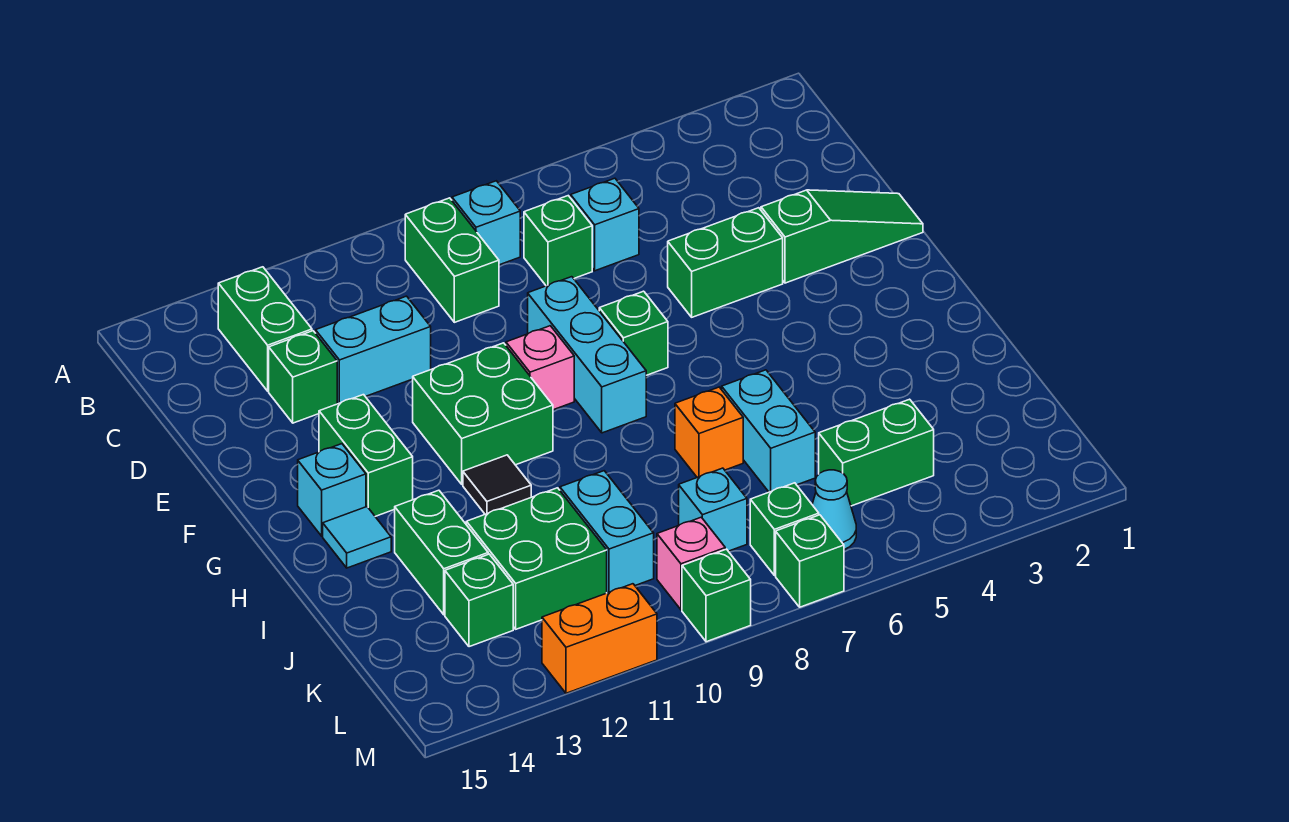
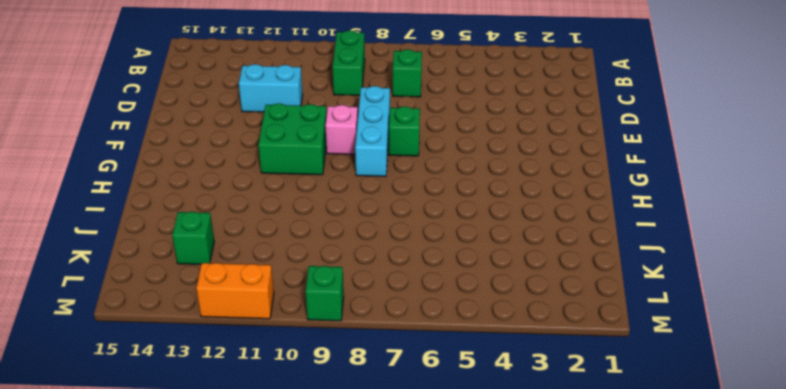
none -> cyan brick B8 level 1
none -> green brick B13:C13 level 1
none -> cyan brick C6 level 1
none -> green brick D13 level 1

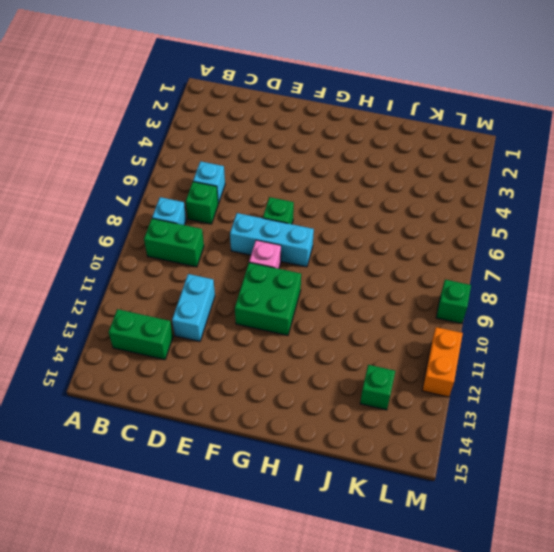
none -> green brick D13 level 1
none -> green slope E1:E3 level 1 top 3
none -> green brick E4:E5 level 1
none -> green brick F13:G13 level 1

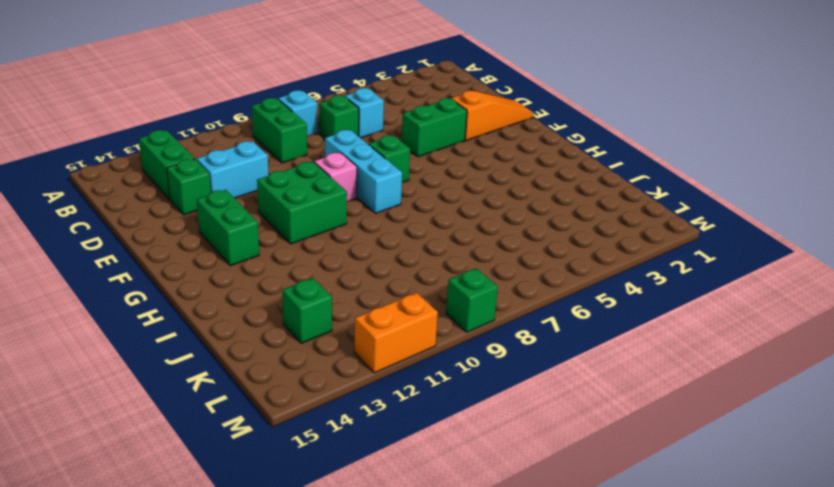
orange slope E1:E3 level 1 top 3 -> green slope E1:E3 level 1 top 3
none -> cyan brick G14 level 1
none -> black tile H11 level 1
none -> cyan tile H14 level 1
none -> cyan brick I6:J6 level 1

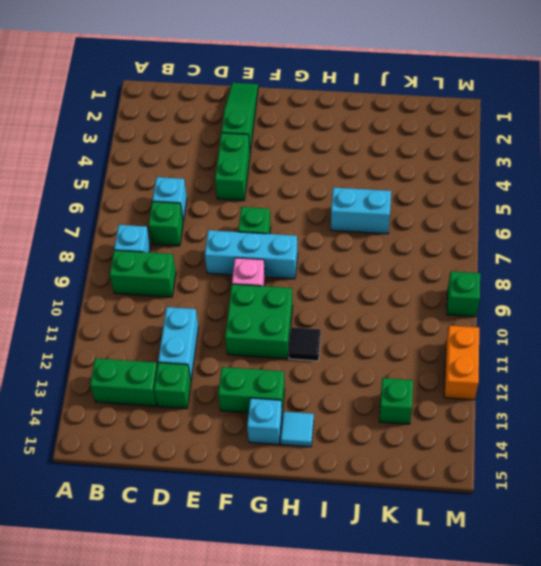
none -> orange brick I7 level 1
none -> green brick I13:J13 level 1
none -> cyan brick J10:K10 level 1
none -> green brick J11:K12 level 1

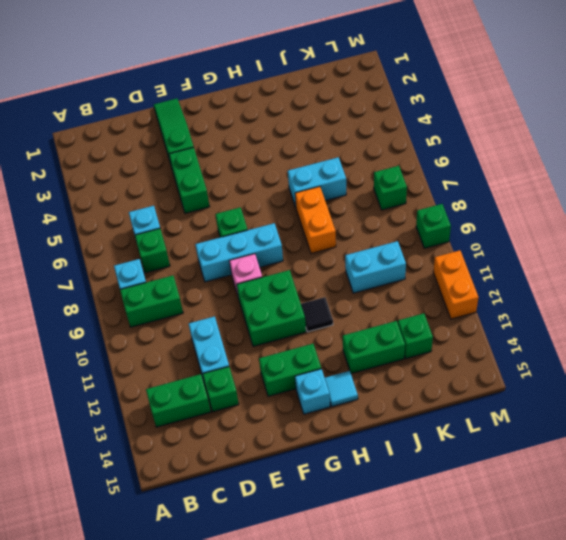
orange brick I7:I8 level 1 -> orange brick I7 level 1
none -> green brick J11:K12 level 1
none -> green brick K4:K5 level 1
none -> cyan brick K8 level 1
none -> cyan cone L6 level 1

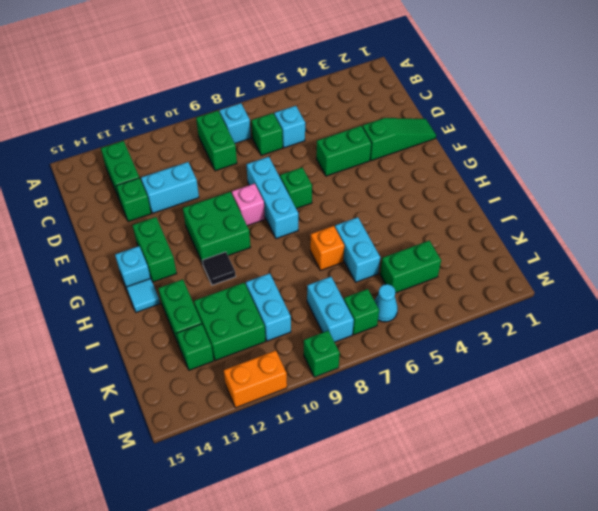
cyan brick K8:L8 level 1 -> cyan brick K8 level 1
none -> pink brick L9 level 1
none -> green brick M7 level 1

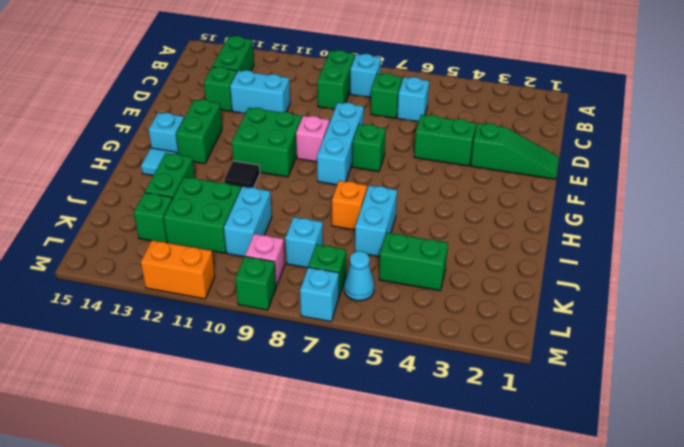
cyan brick M7 level 1 -> green brick M7 level 1

